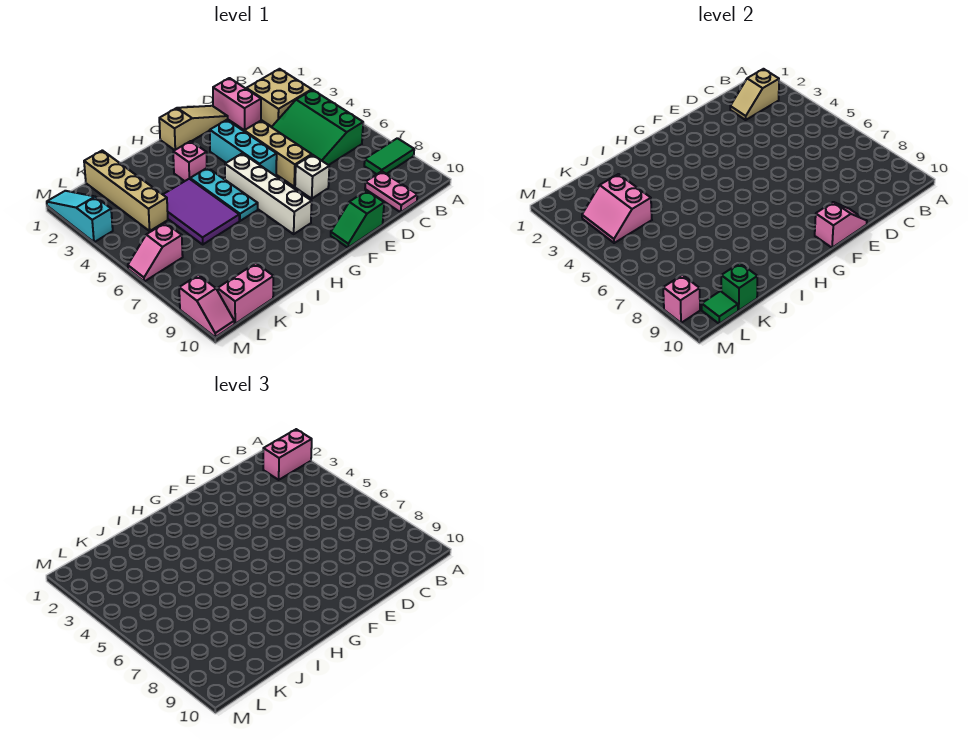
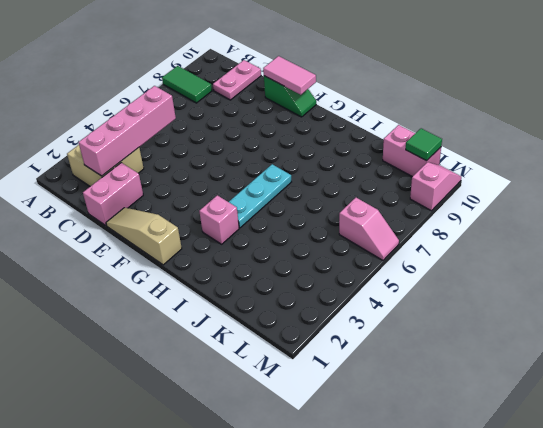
pink brick C2:C5 level 2 -> tan slope B2:C2 level 2 top B
pink tile E10:F10 level 2 -> pink slope E10:F10 level 2 top F
none -> green slope B4:D6 level 1 top B
none -> tan brick E4:E6 level 1
none -> white brick E7 level 1

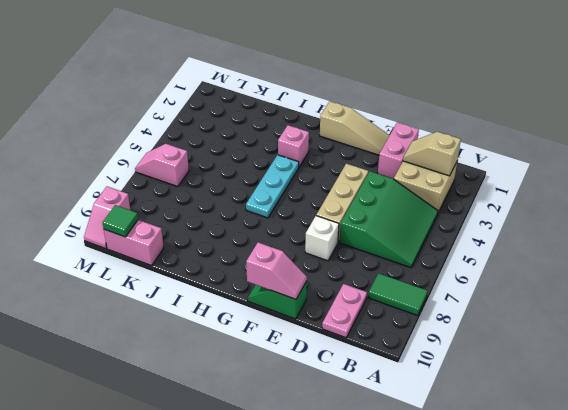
green slope B4:D6 level 1 top D -> green slope B4:D6 level 1 top B
none -> cyan brick F3:F5 level 1
none -> white brick G5:G8 level 1
none -> purple tile I4:J6 level 1

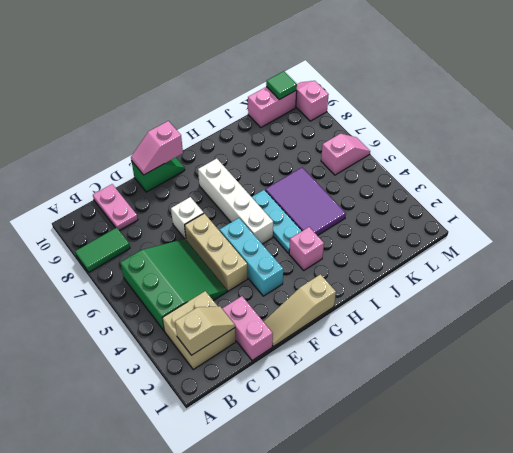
none -> tan brick K1:K4 level 1
none -> cyan slope M1:M3 level 1 top 3
none -> pink slope K3:L4 level 2 top K

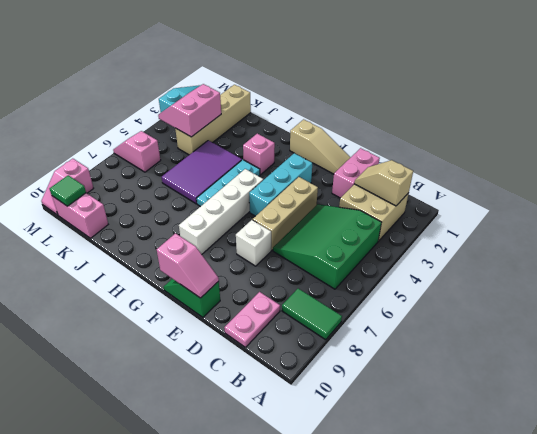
none -> green brick K10 level 2
none -> pink brick M9 level 2
none -> pink brick A2:B2 level 3

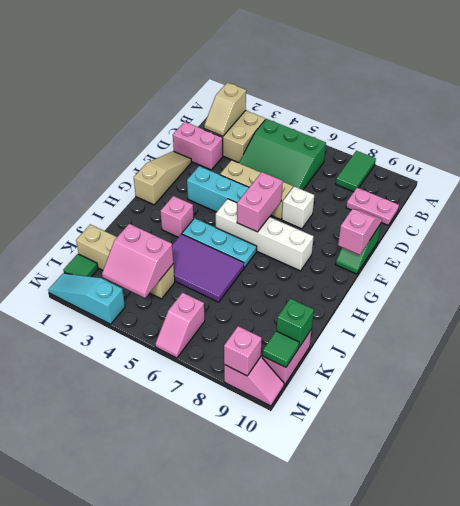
pink brick F6:G6 level 2 -> pink brick A2:B2 level 3
green tile L1 level 1 -> none

